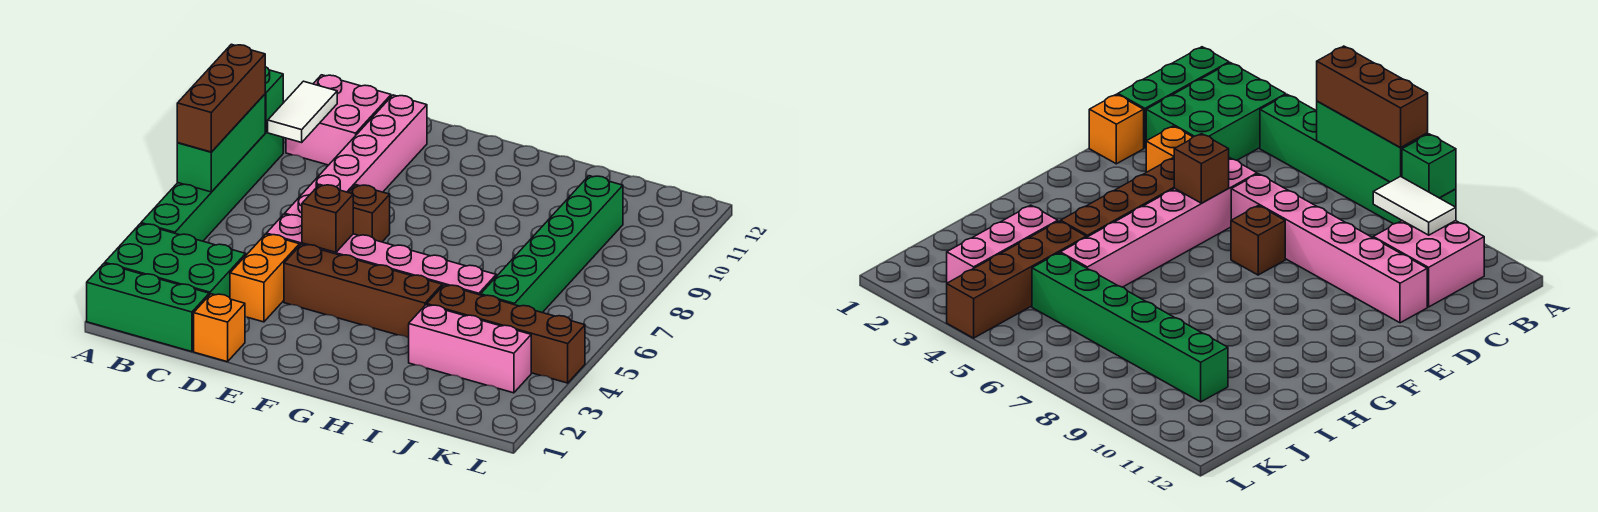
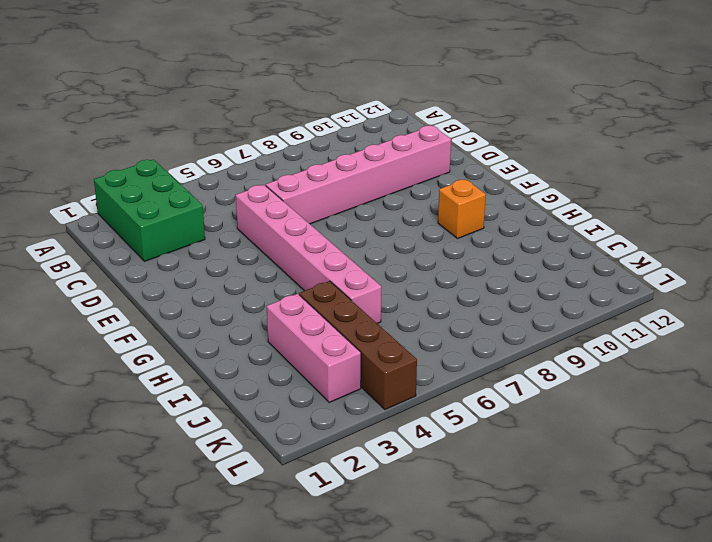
orange brick G10 level 1 -> orange brick D1 level 1
none -> green brick A1:C1 level 1
none -> green brick A4:A9 level 1
none -> pink brick B10:C11 level 1

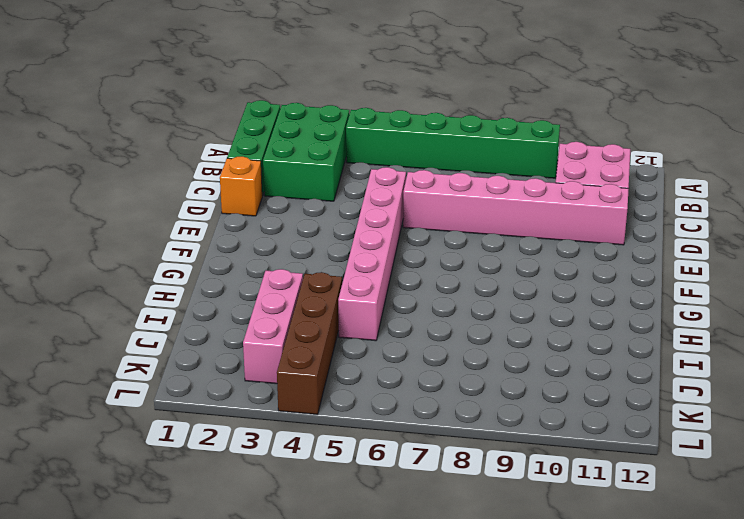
none -> orange brick D3:D4 level 1
none -> brown brick E4:H4 level 1
none -> brown brick E7 level 1

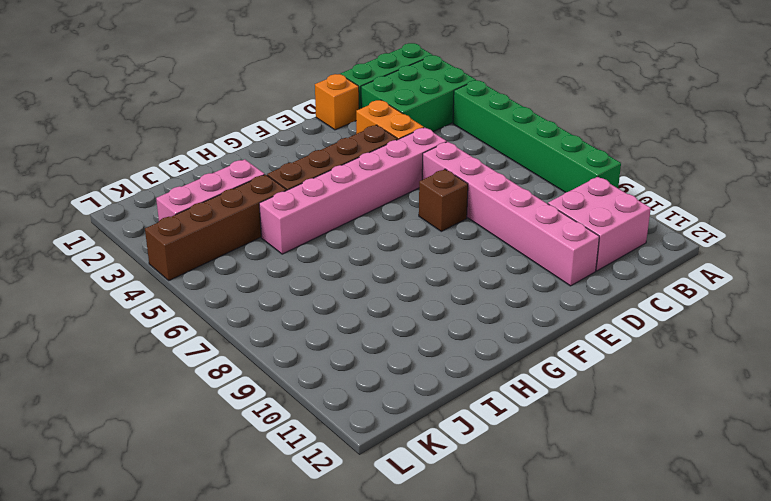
none -> green brick J5:J10 level 1
none -> green brick A6:A8 level 2
none -> green brick A9 level 2

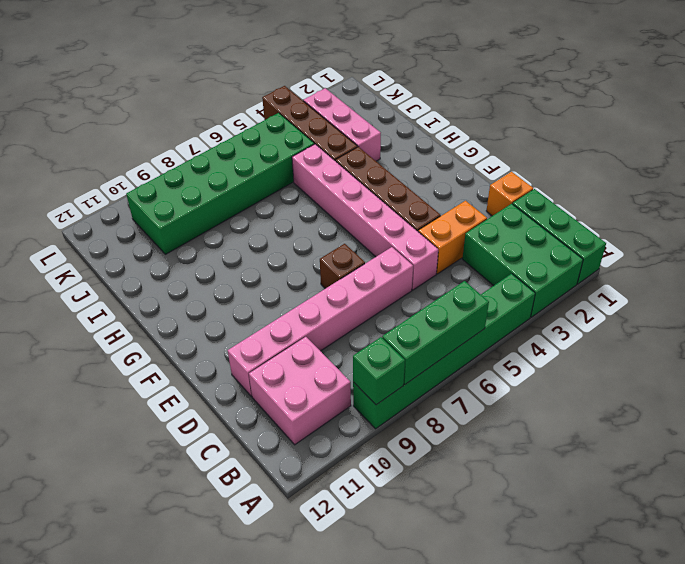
green brick J5:K10 level 1 -> green brick J5:J10 level 1
none -> white tile B9:B10 level 2
none -> brown brick E5 level 2
none -> brown brick A6:A8 level 3

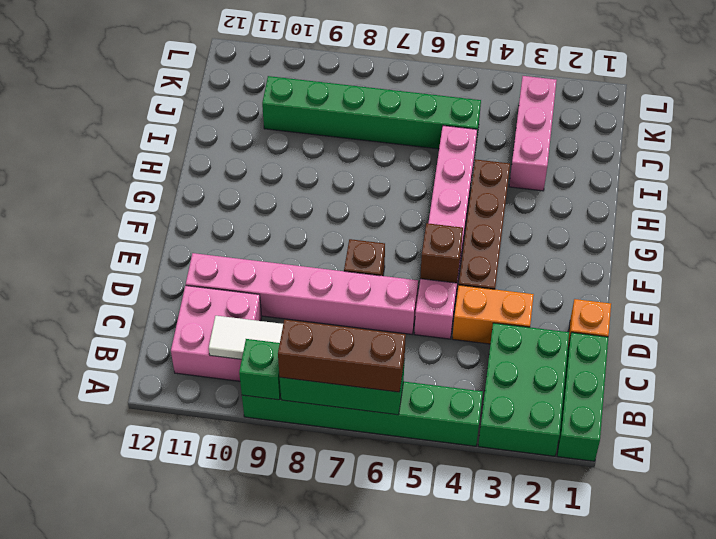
none -> brown brick I4:L4 level 1

